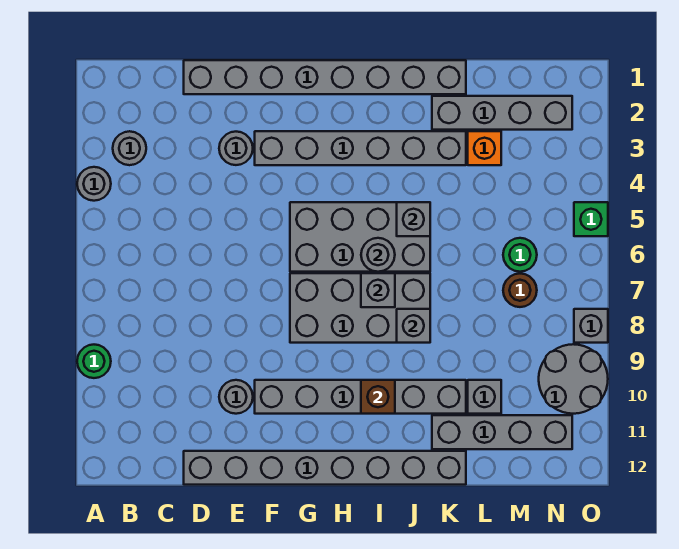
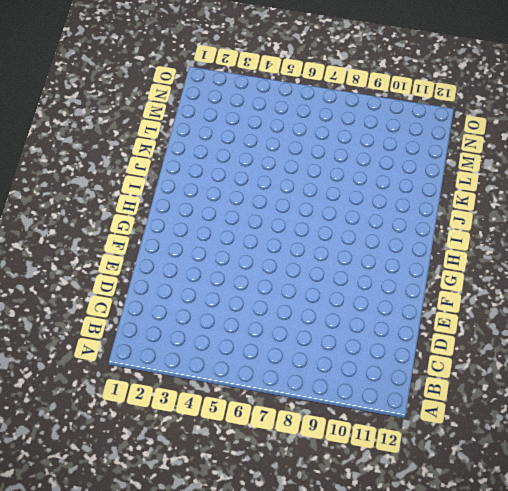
none -> grey round brick A4 level 1
none -> green round brick A9 level 1
none -> grey round brick B3 level 1

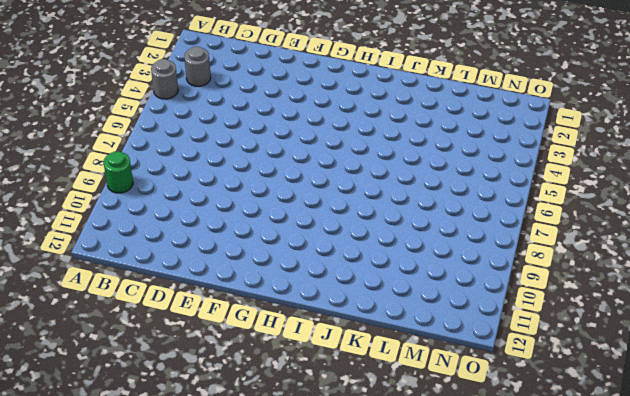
none -> grey brick D1:K1 level 1
none -> grey brick D12:K12 level 1
none -> grey round brick E3 level 1

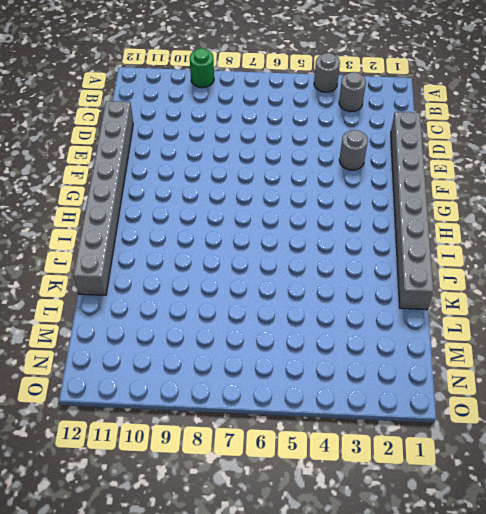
none -> grey round brick E10 level 1
none -> grey brick F3:K3 level 1
none -> grey brick F10:K10 level 1

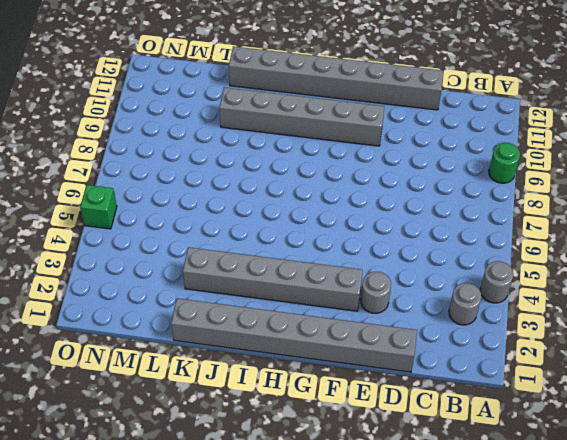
none -> grey round brick E10 level 1
none -> grey brick G5:J6 level 1
none -> grey brick G7:J8 level 1

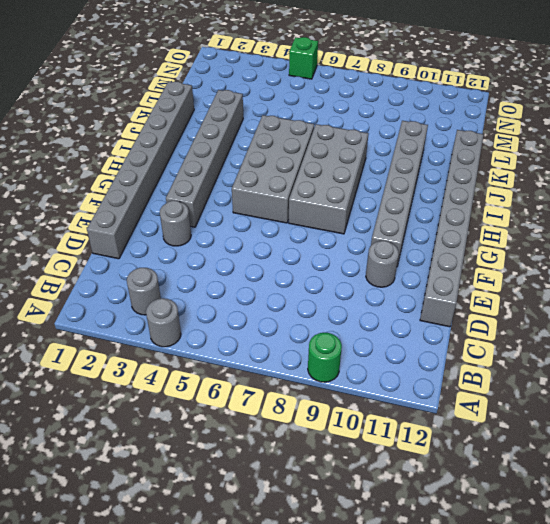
none -> grey brick K2:N2 level 1
none -> grey brick K11:N11 level 1
none -> orange brick L3 level 1

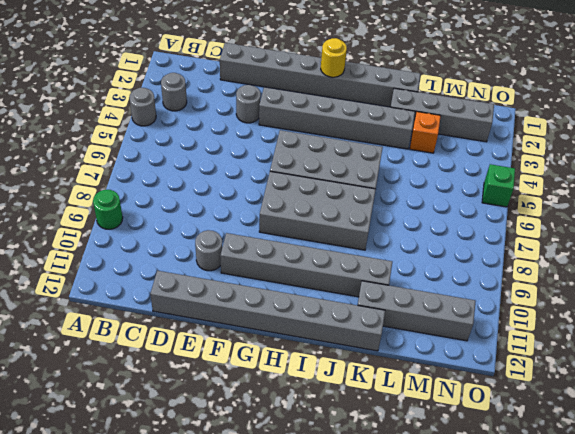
yellow round brick H1 level 2 -> none
none -> grey brick L10 level 1
none -> green round brick M6 level 1
none -> brown round brick M7 level 1

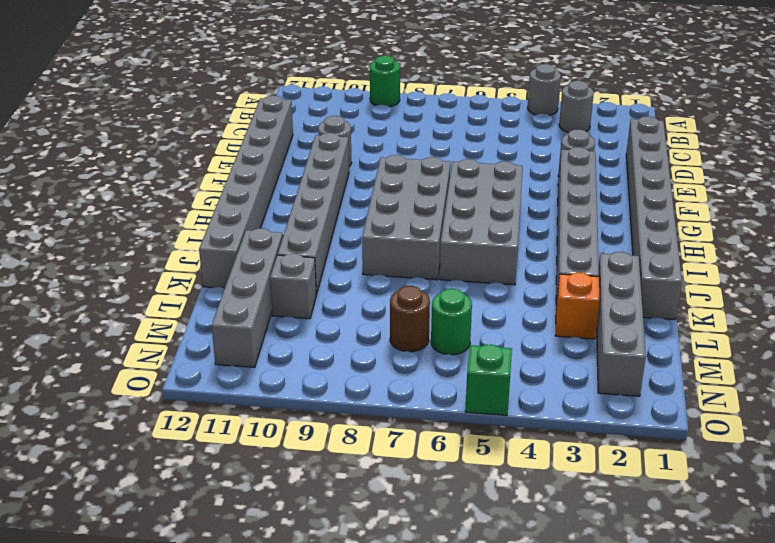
none -> grey round brick N9:O10 level 1
none -> grey brick O8 level 1
none -> grey round brick I6 level 2

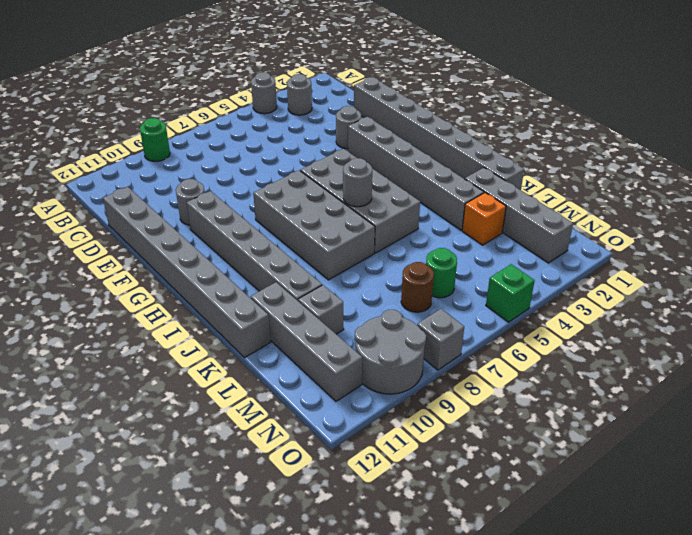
none -> grey brick I7 level 2
none -> brown brick I10 level 2
none -> grey brick J5 level 2

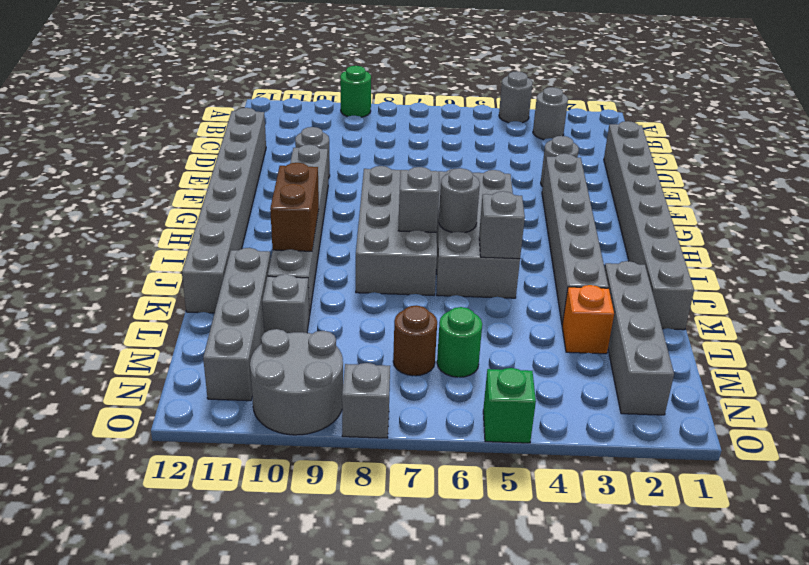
brown brick I10:J10 level 2 -> brown brick I10 level 2
none -> grey brick J8 level 2

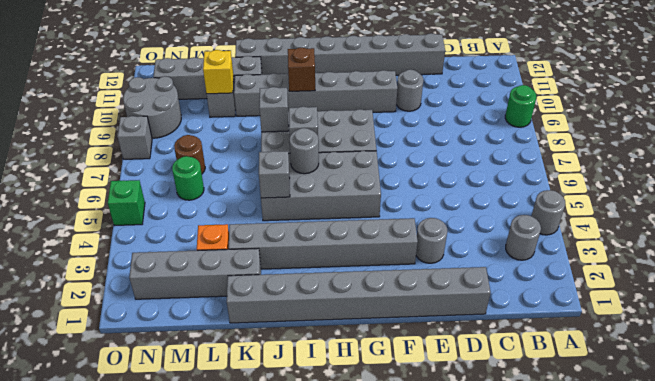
yellow brick L10 level 2 -> none

